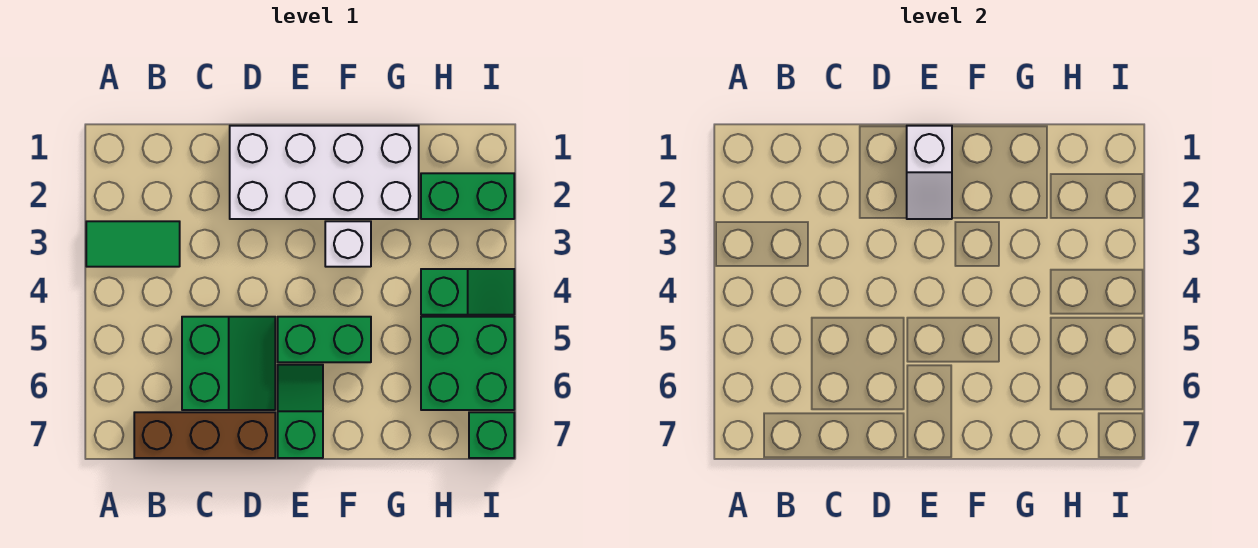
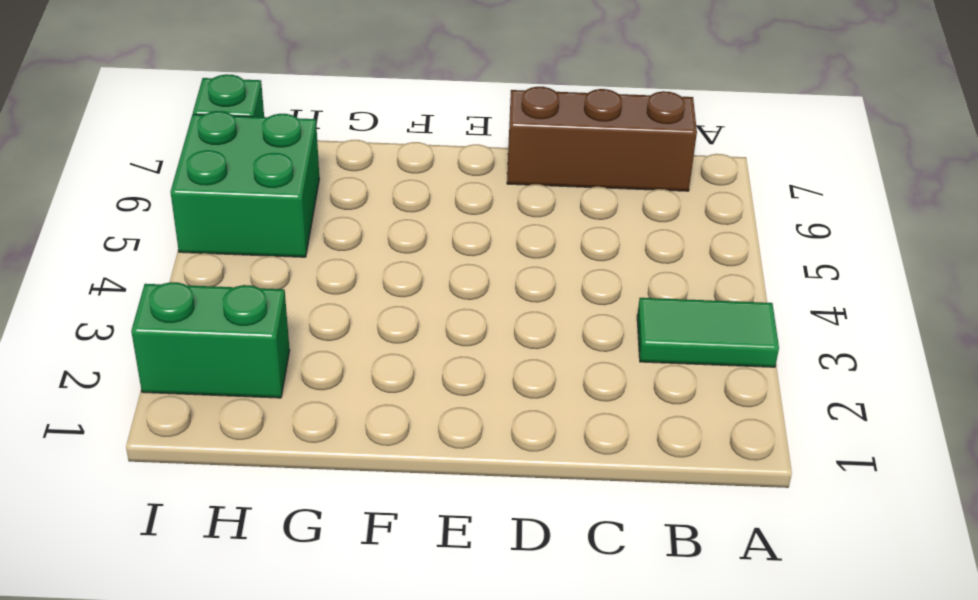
none -> green slope C5:D6 level 1 top C
none -> white brick D1:G2 level 1
none -> green brick E5:F5 level 1

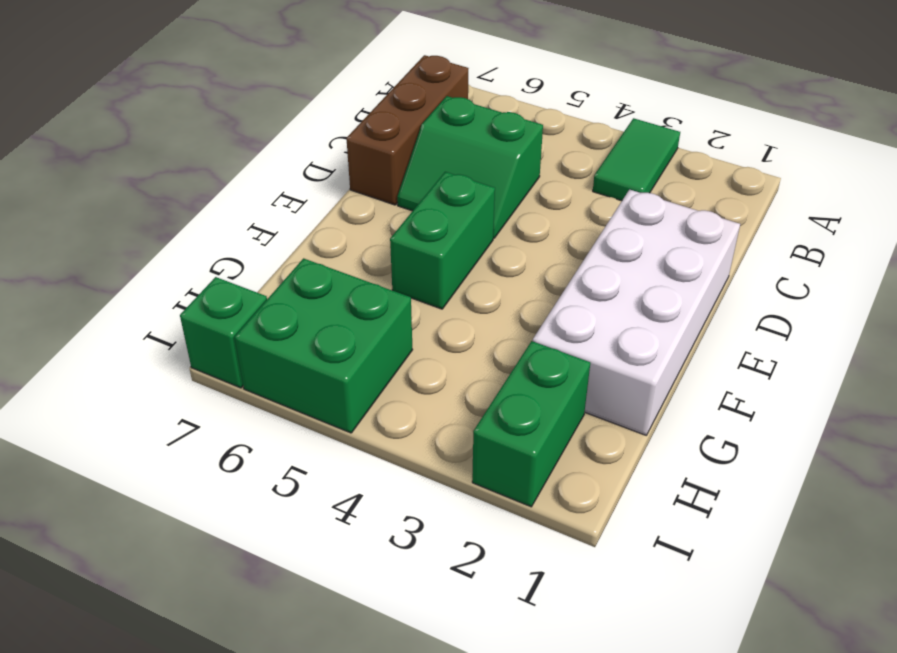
none -> green slope E6:E7 level 1 top 7
none -> white brick F3 level 1
none -> green slope H4:I4 level 1 top H

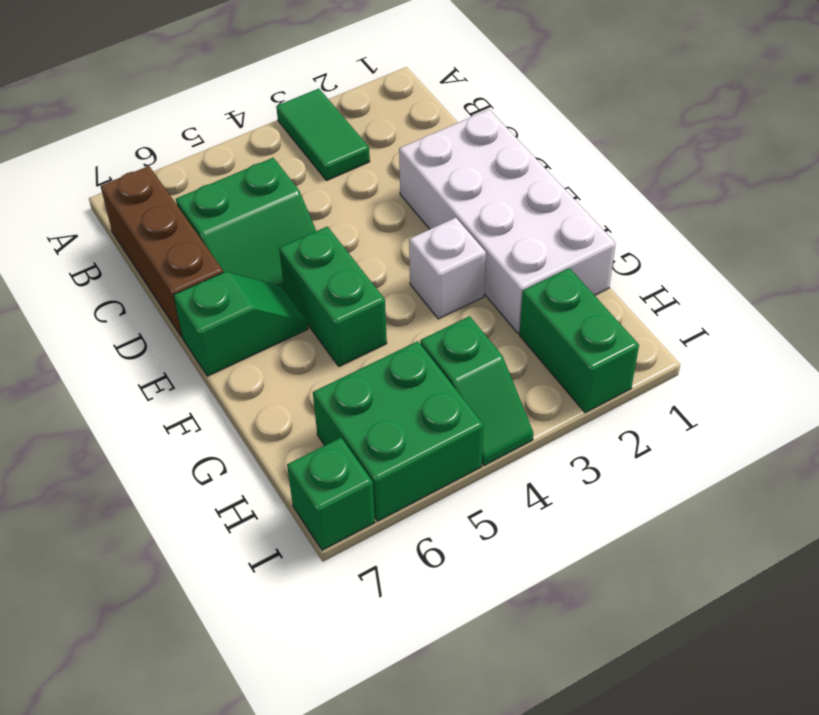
none -> white slope E1:E2 level 2 top 1

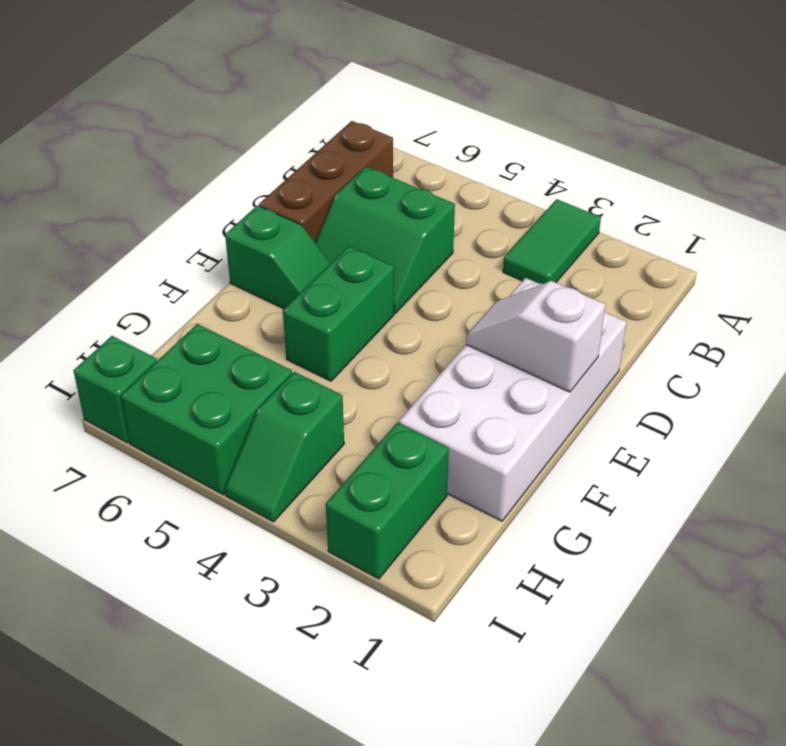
none -> white brick F3 level 1

